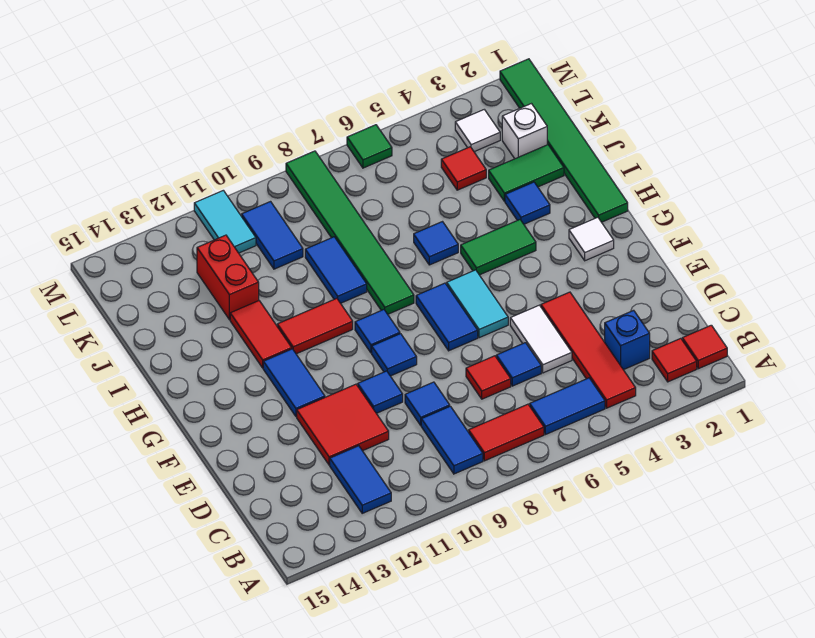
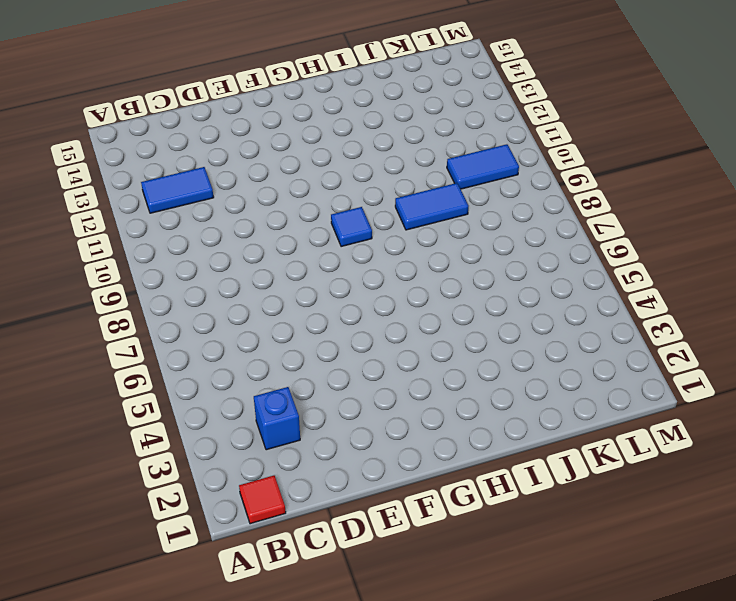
none -> red tile B2 level 1
none -> red tile B4:E4 level 1
none -> blue tile B5:B6 level 1
none -> red tile B7:B8 level 1

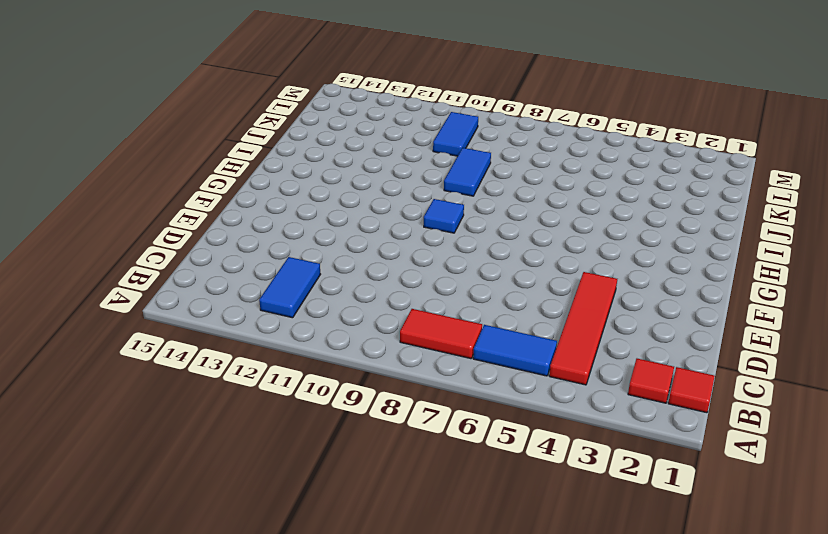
none -> blue tile B9:C9 level 1
none -> blue brick C3 level 1
none -> white tile D5:E5 level 1
none -> blue tile D6 level 1

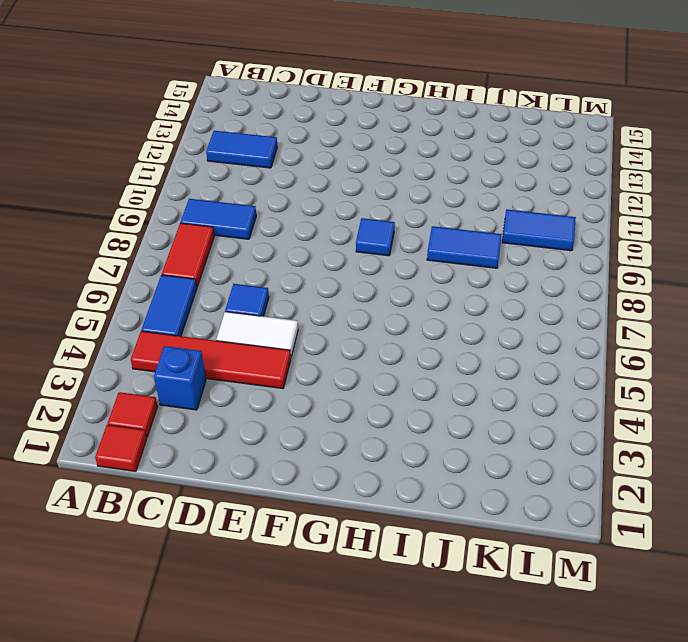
none -> red tile D7 level 1
none -> blue tile D9 level 1
none -> red tile D11:E12 level 1
none -> blue tile E10 level 1

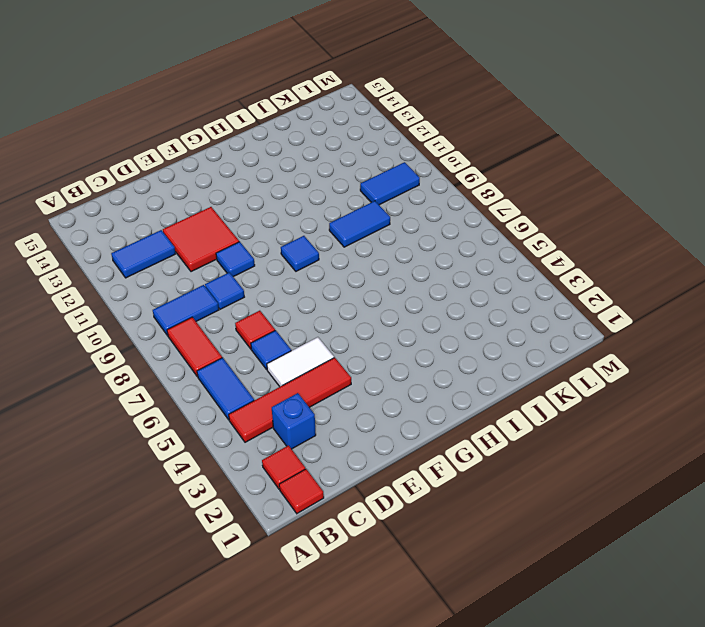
none -> cyan tile F6:G6 level 1
none -> blue tile F7:G7 level 1
none -> blue tile F9 level 1
none -> blue tile F12:G12 level 1

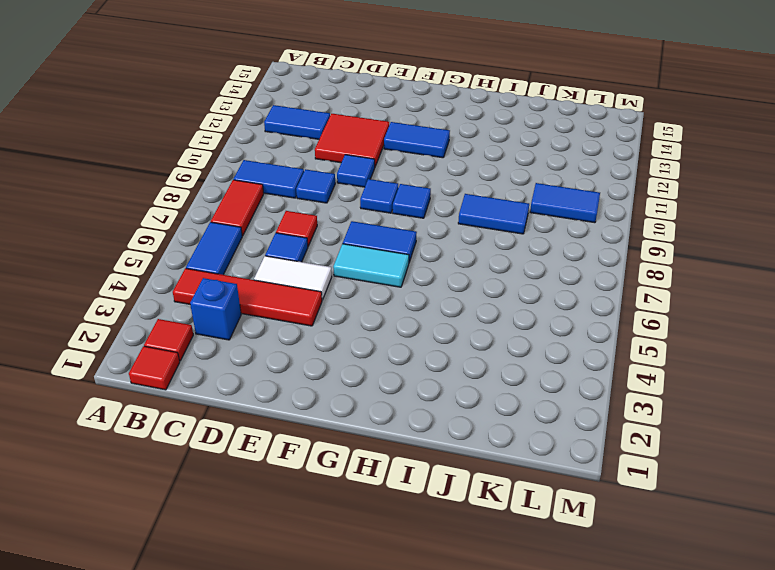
none -> white tile G2 level 1
none -> green tile H1:M1 level 1
none -> green tile H4:H5 level 1
none -> green tile H8:M8 level 1

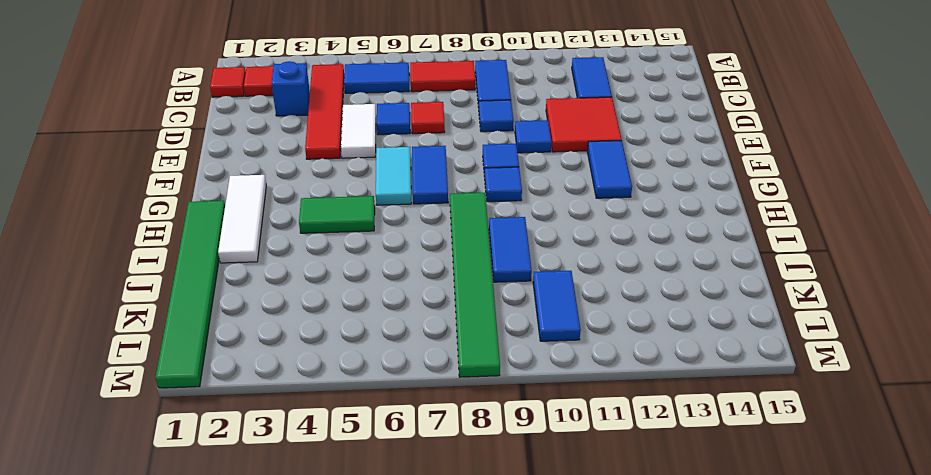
white tile G2:I2 level 1 -> white tile G2 level 1
none -> red tile H10:H11 level 1
none -> red tile H12:I12 level 1
none -> blue tile I3 level 1
none -> blue tile I6 level 1

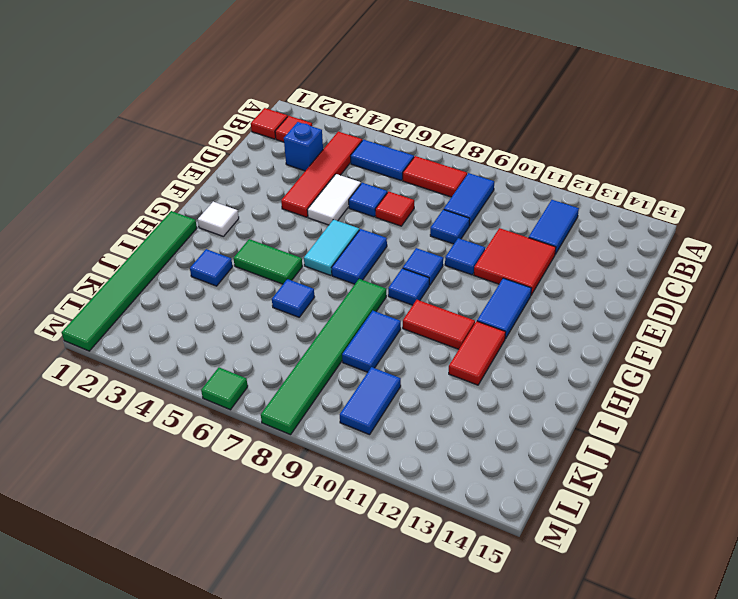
none -> green tile J2:J3 level 1
none -> red brick J12:K12 level 1
none -> white brick K2 level 1
none -> red tile K4 level 1

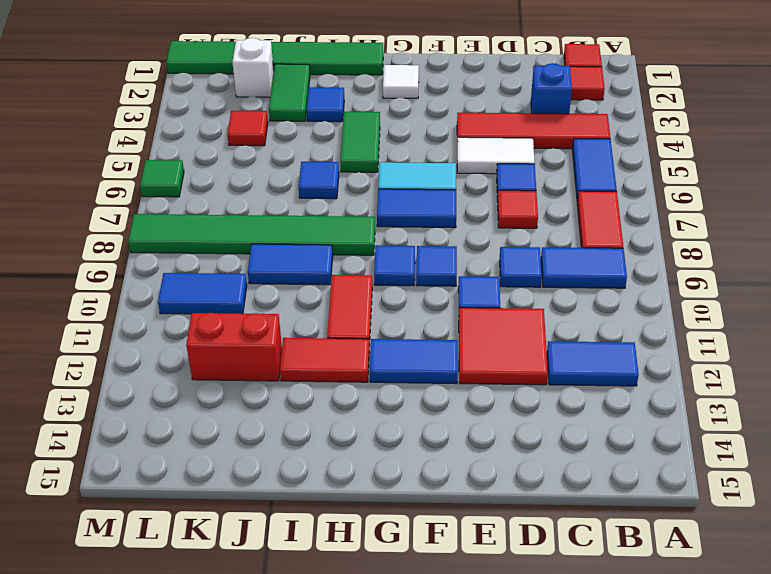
none -> white tile L3 level 1
none -> cyan tile L11:M11 level 1

